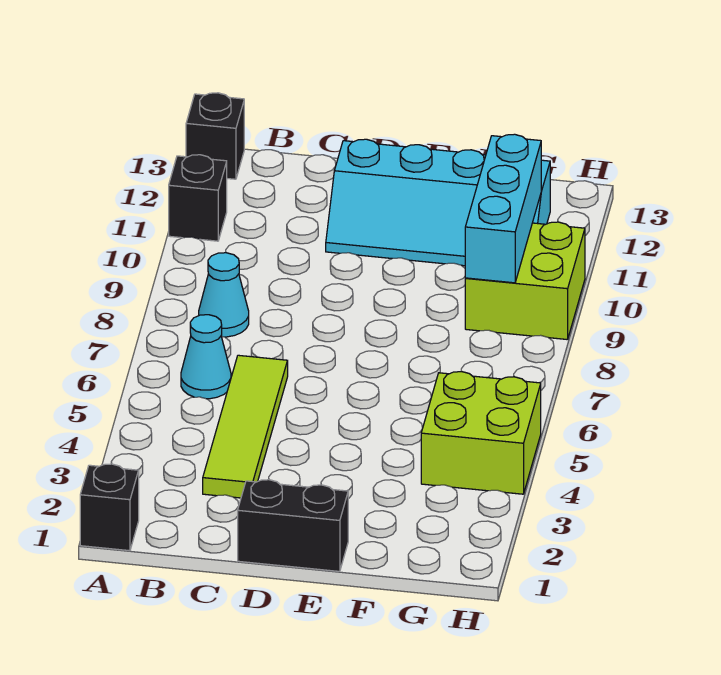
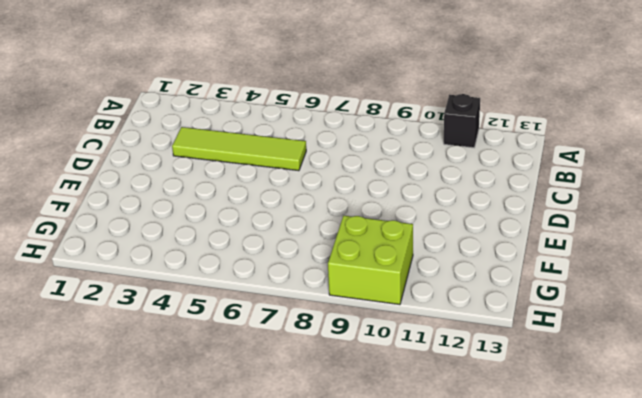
none -> black brick A1 level 1
none -> black brick A13 level 1

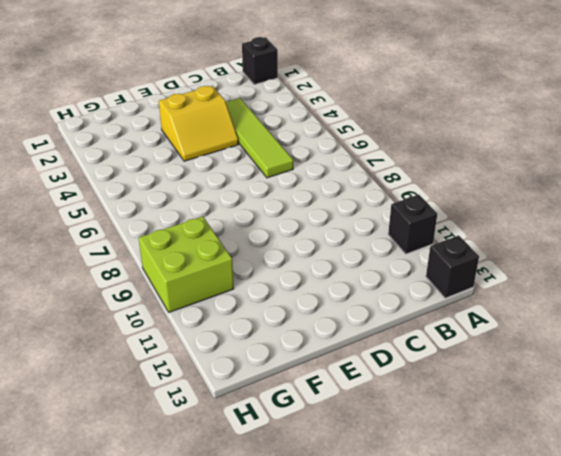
yellow slope D3:E4 level 1 top 3 -> none
none -> cyan cone B6 level 1
none -> cyan cone B8 level 1

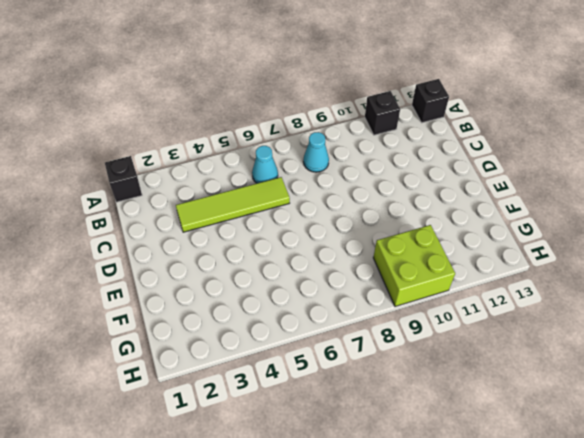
none -> black brick D1:E1 level 1
none -> cyan slope D11:G12 level 1 top 12

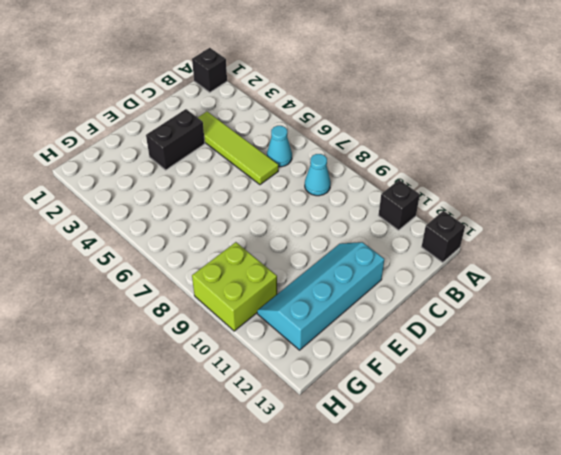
black brick D3:E3 level 1 -> black brick D1:E1 level 1
none -> lime brick G4:H5 level 1
none -> cyan brick G9:G11 level 2

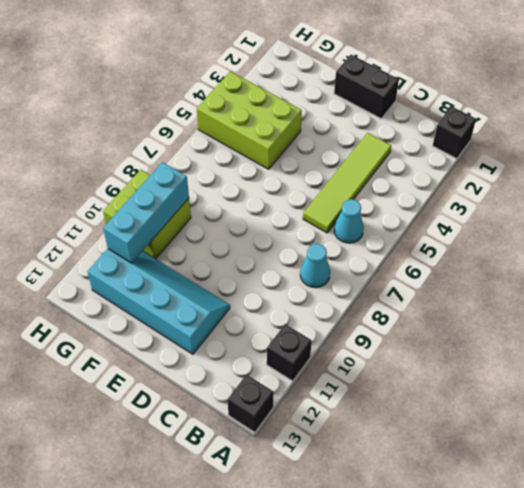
lime brick F4:H5 level 1 -> lime brick G4:H5 level 1

